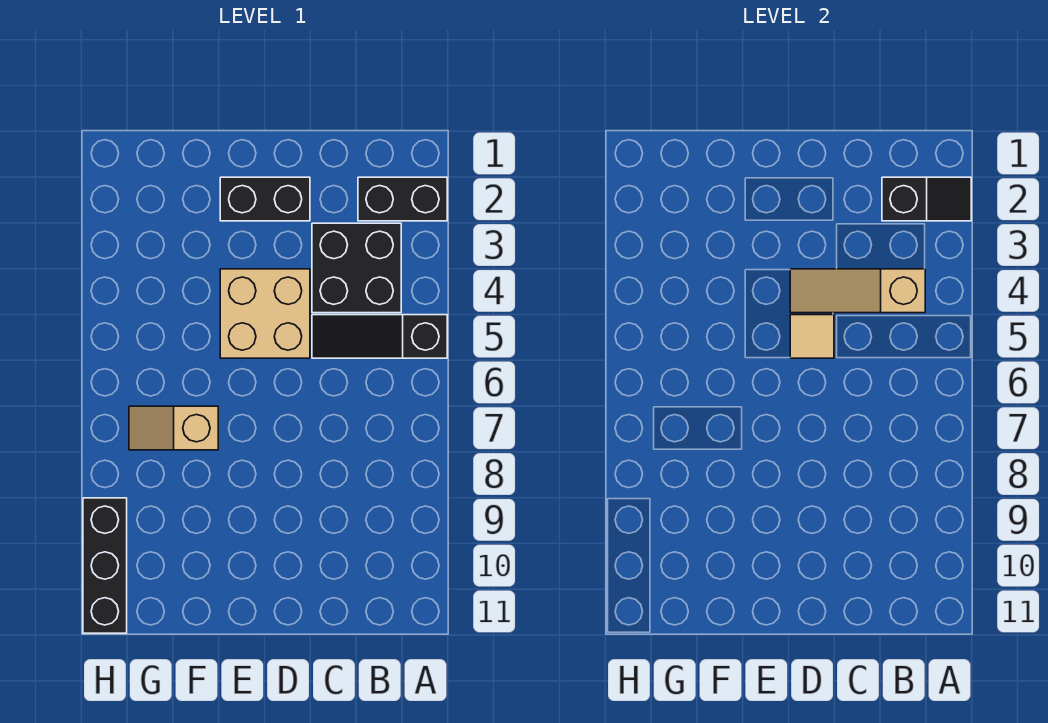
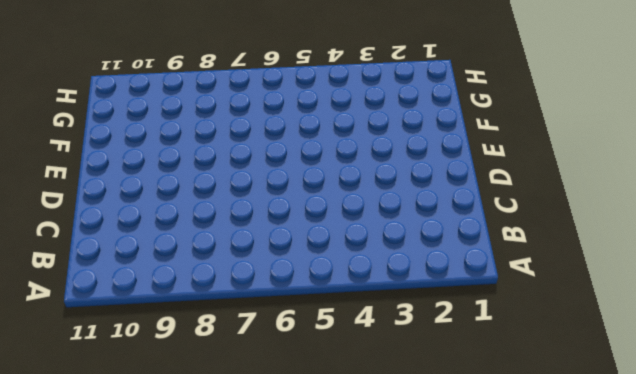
none -> black brick A2:B2 level 1
none -> black slope A5:C5 level 1 top A

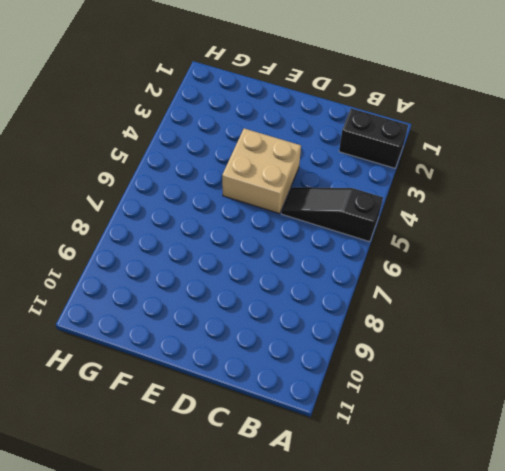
none -> black brick B3:C4 level 1
none -> black brick D2:E2 level 1

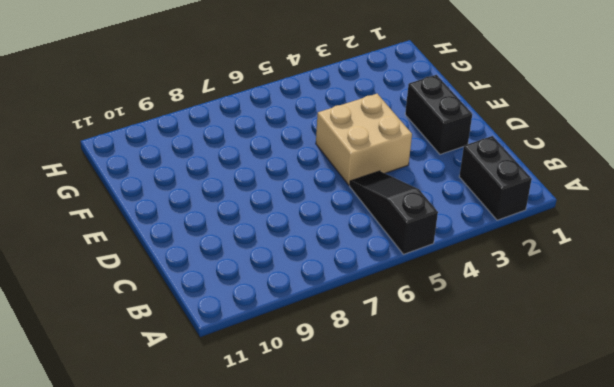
none -> black brick B3:C4 level 1
none -> tan slope F7:G7 level 1 top F

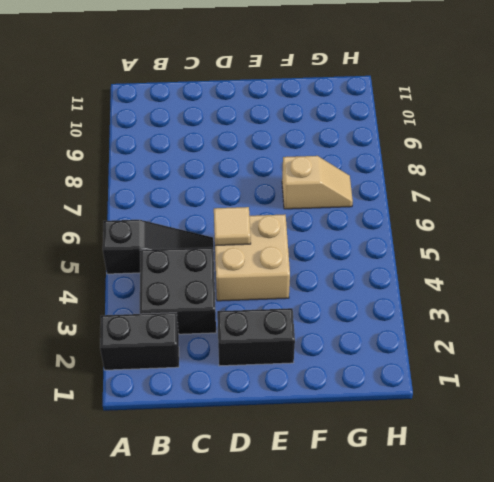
none -> black brick H9:H11 level 1
none -> black slope A2:B2 level 2 top B

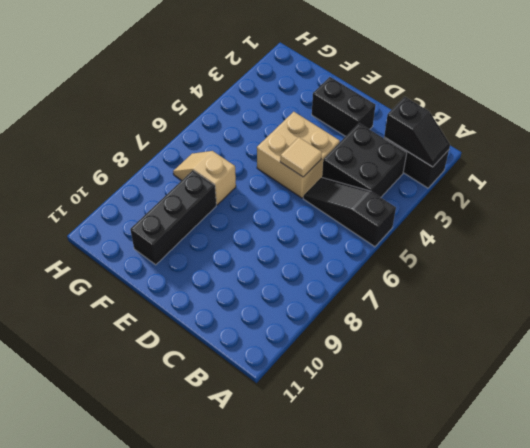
black brick F8:F10 level 1 -> black brick H9:H11 level 1
none -> tan slope B4:D4 level 2 top B

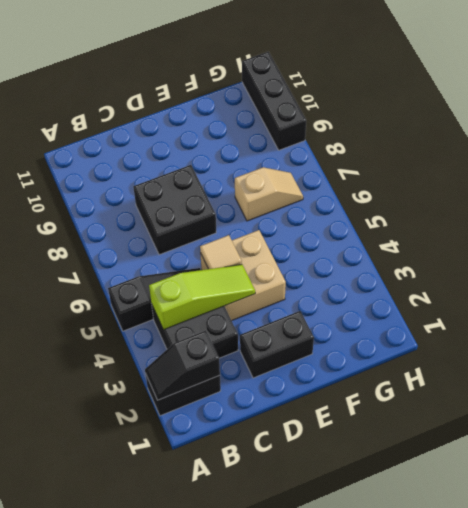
lime slope B4:D4 level 2 top B -> tan slope B4:D4 level 2 top B
black brick C7:D8 level 1 -> none

